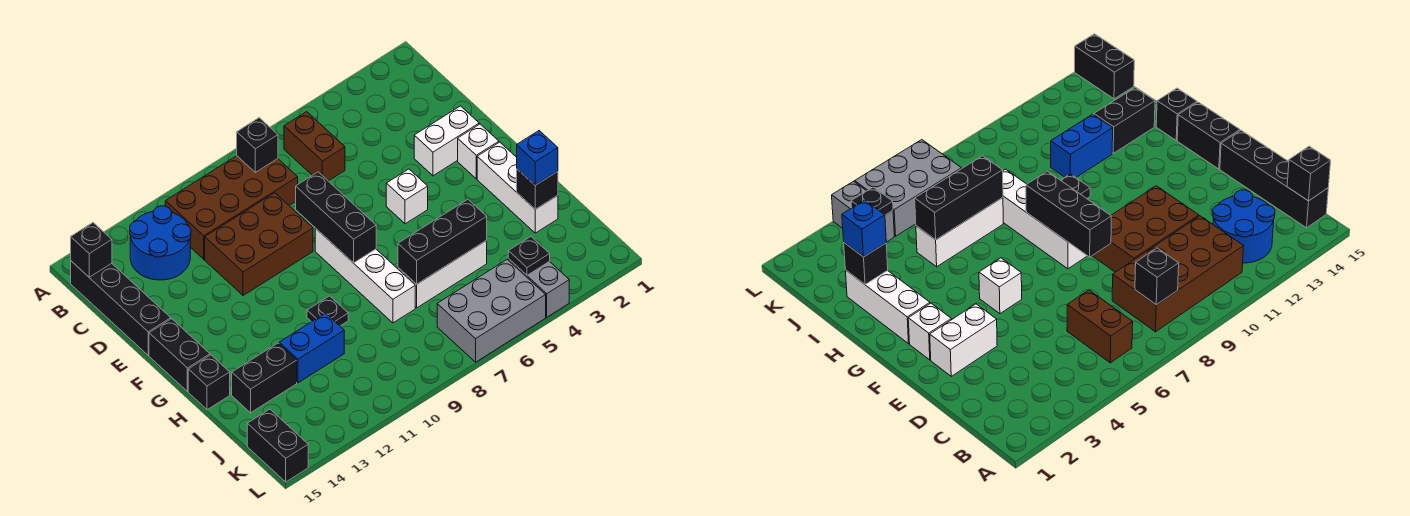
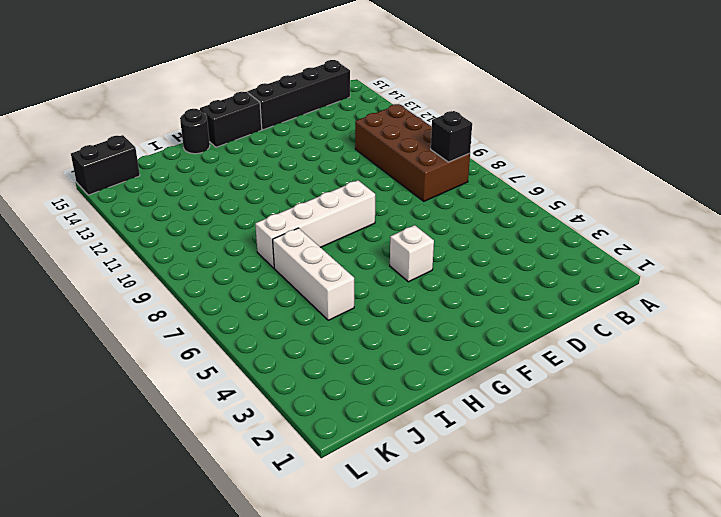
black round brick H15 level 1 -> black brick H15 level 1
none -> brown brick B6:C6 level 1
none -> blue round brick B12:C13 level 1
none -> brown brick D9:E11 level 1

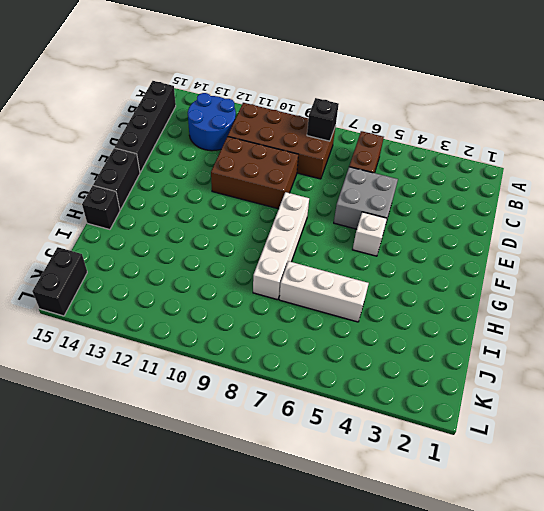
grey brick D5:E6 level 1 -> none
none -> white brick E2:E3 level 1
none -> white brick F2 level 1
none -> white brick G2:I2 level 1

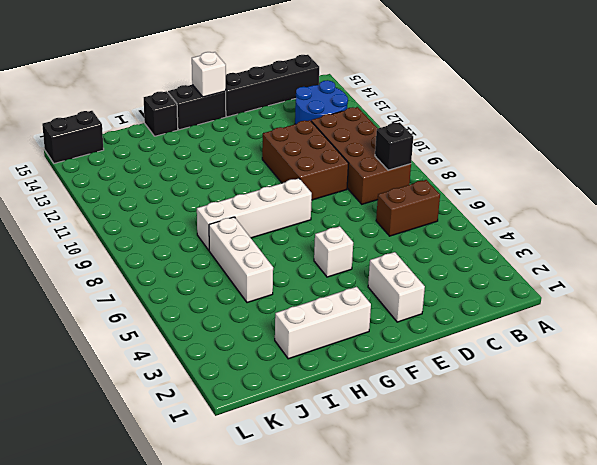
white brick F15 level 2 -> white brick F2 level 1
none -> black plate H10 level 1
none -> blue brick I11:I12 level 1
none -> black brick I13:I14 level 1

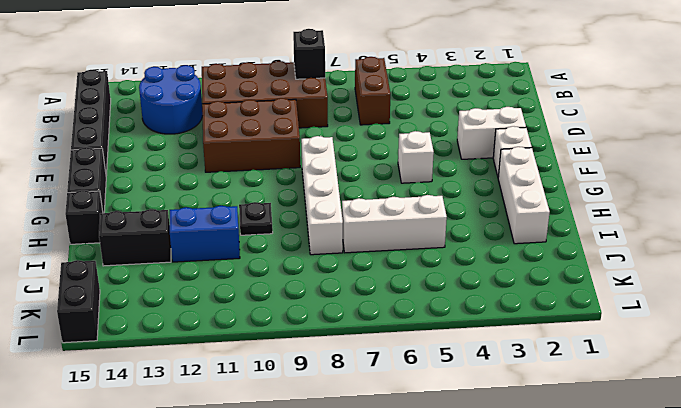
none -> grey brick K4:L4 level 1
none -> grey brick K5:L7 level 1
none -> black brick B15 level 2

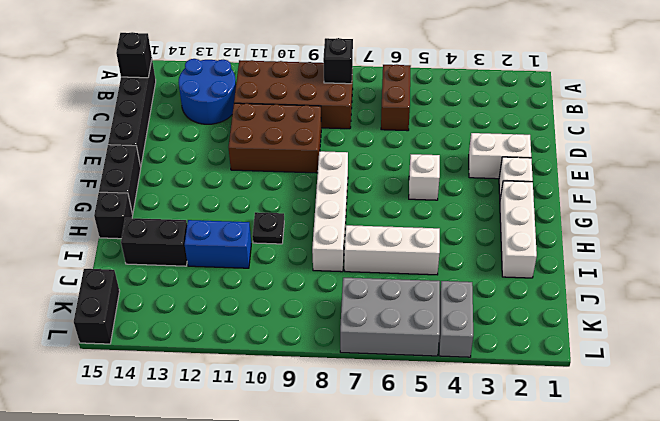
none -> black brick E8:G8 level 2
none -> black brick I2 level 2
none -> black brick I5:I7 level 2

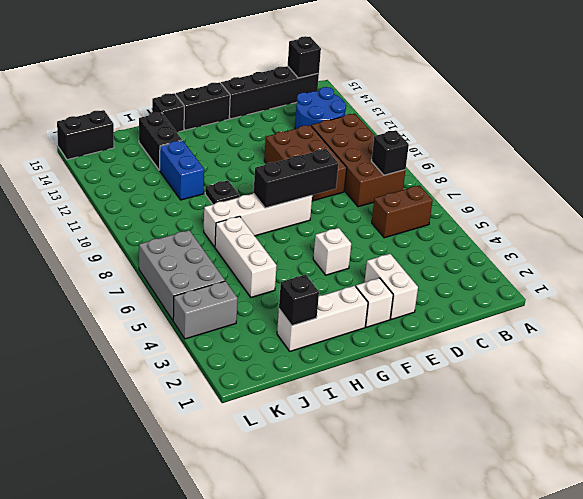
none -> black brick I5:I7 level 2
none -> black plate K4 level 2
none -> blue brick I2 level 3

